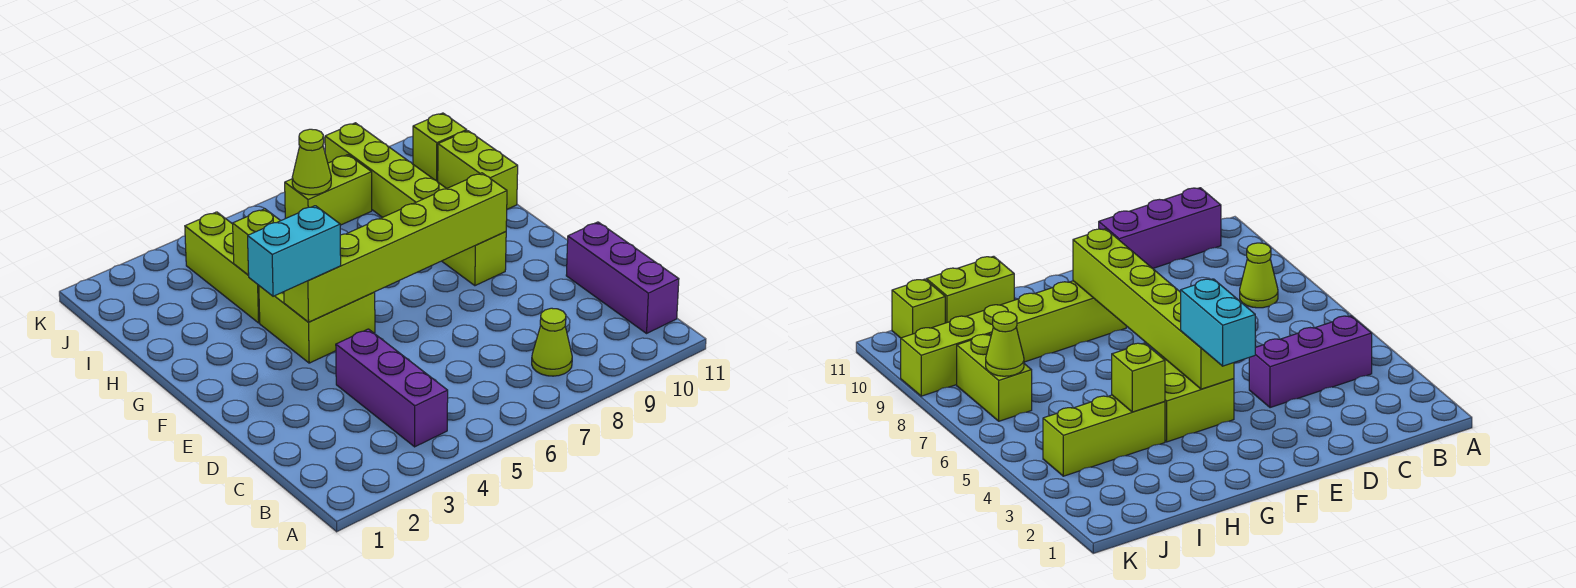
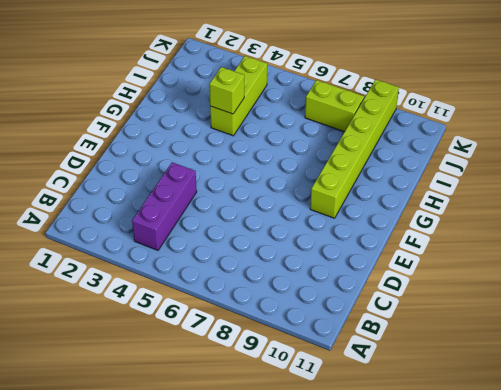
none -> lime cone B8 level 1
none -> purple brick B11:D11 level 1
none -> lime brick F4:G5 level 1

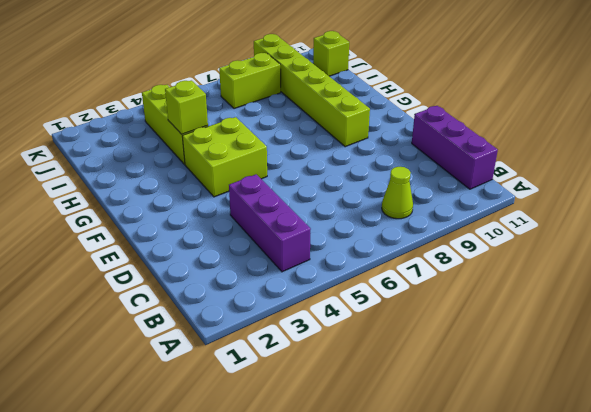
none -> lime brick H11:I11 level 1
none -> lime brick F4:F9 level 2
none -> lime cone J7 level 2

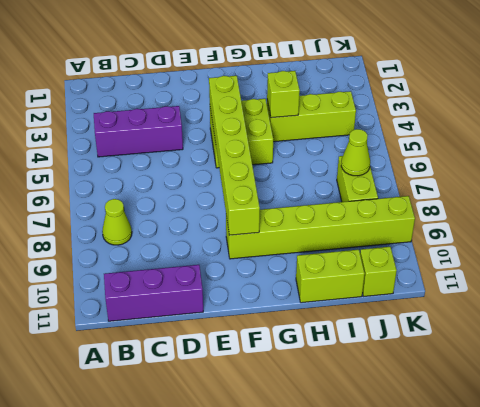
none -> cyan brick F3:F4 level 3

